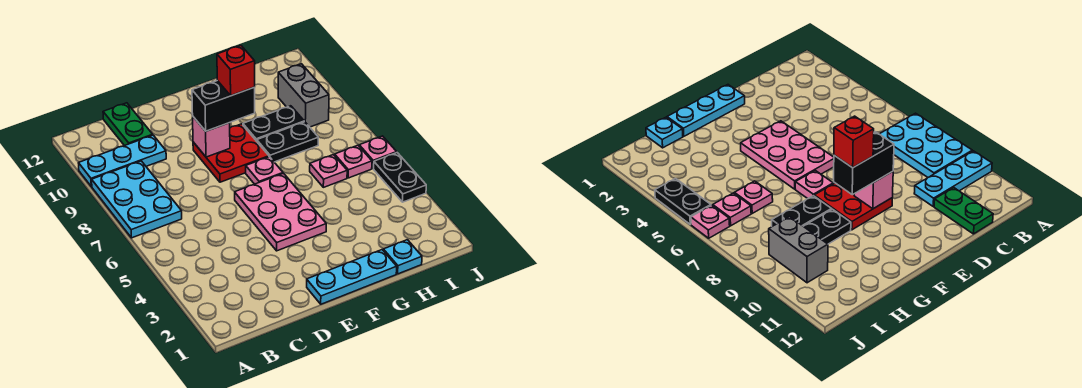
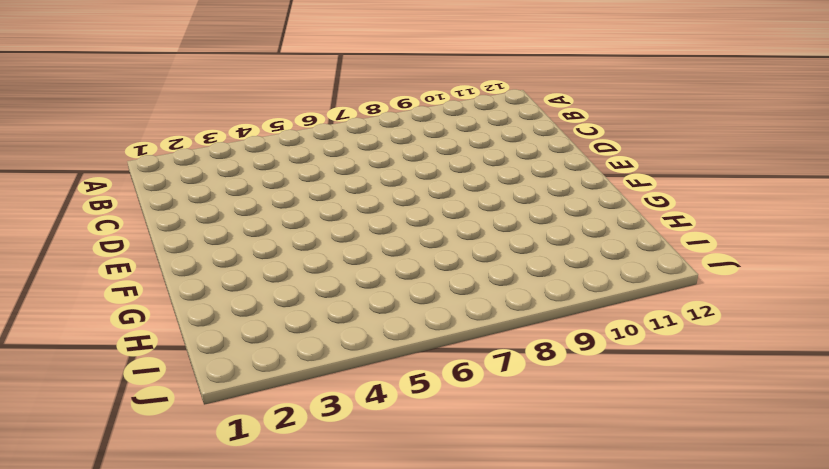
none -> cyan plate A7:B9 level 1
none -> cyan plate A10:C10 level 1
none -> green plate C11:C12 level 1

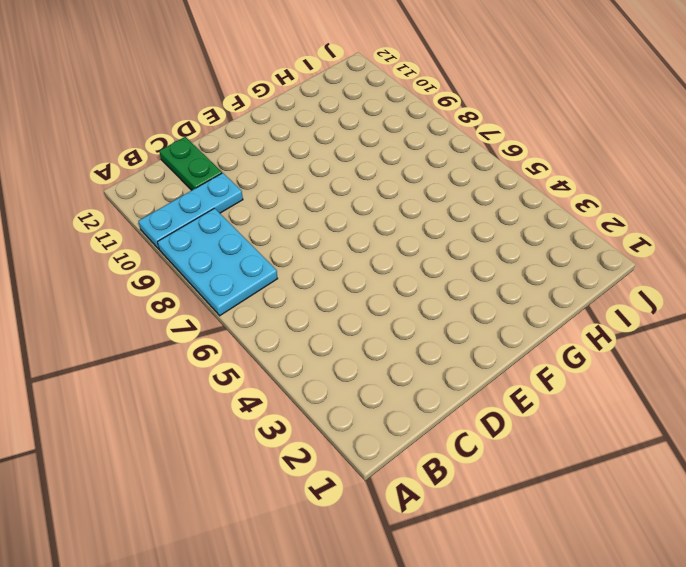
none -> cyan plate E1:G1 level 1
none -> pink plate E4:F6 level 1
none -> red plate E8:F9 level 1

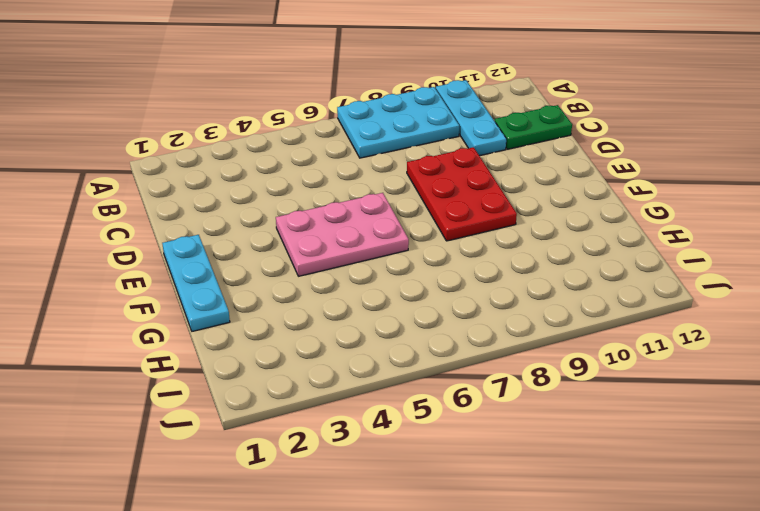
red plate D8:F9 level 1 -> red plate E8:F9 level 1
none -> pink plate F7 level 1
none -> black plate G8:H8 level 1
none -> black plate G9:H9 level 1

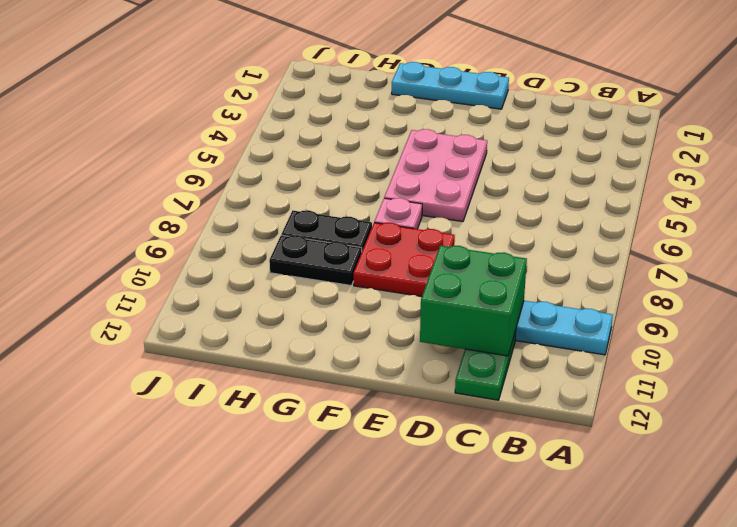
green brick C10:D11 level 2 -> none
none -> cyan plate A7:B9 level 1
none -> cyan plate H1 level 1
none -> pink plate H6 level 1

